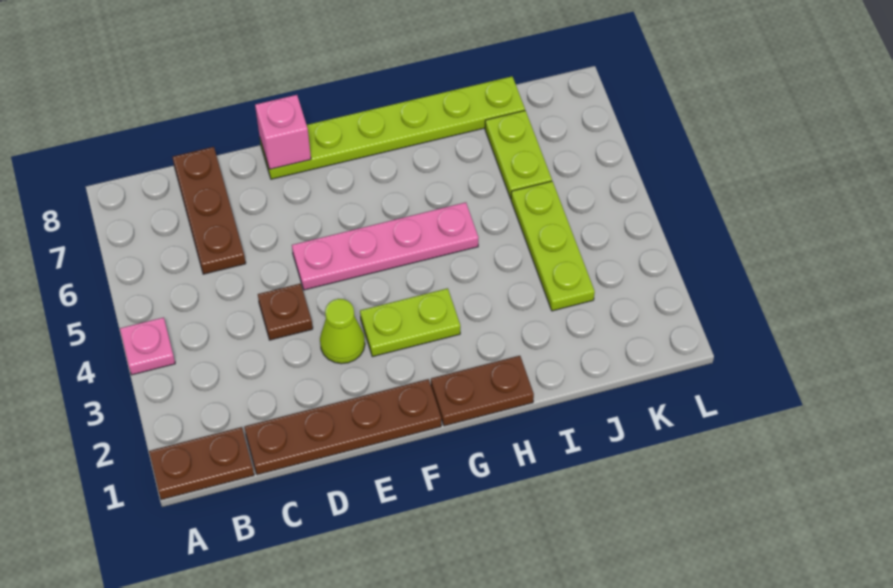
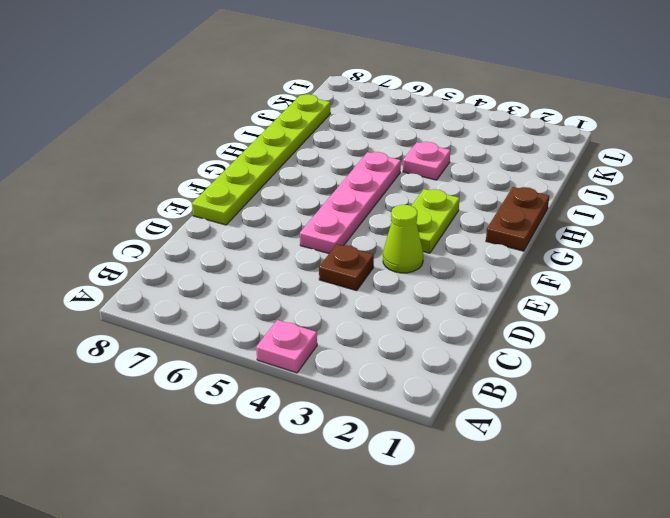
pink plate I4 level 1 -> none
none -> brown plate A1:B1 level 1
none -> brown plate C1:F1 level 1
none -> brown plate C6:C8 level 1

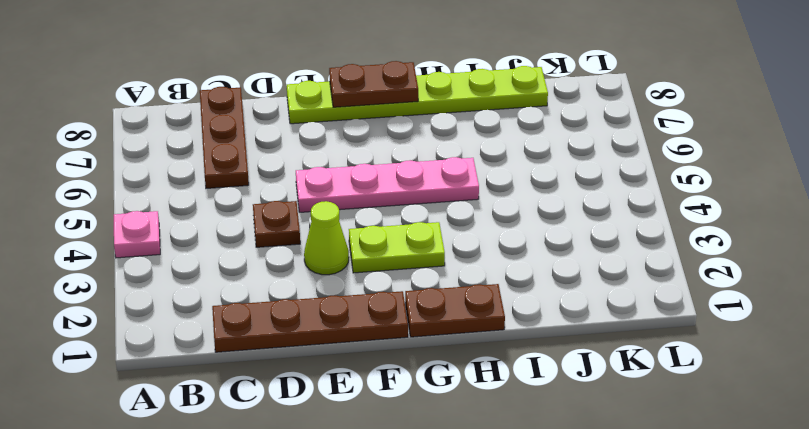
brown plate F8:G8 level 2 -> brown plate A1:B1 level 1
none -> lime plate J3:J5 level 1
none -> lime plate J6:J7 level 1
none -> pink brick E8 level 2

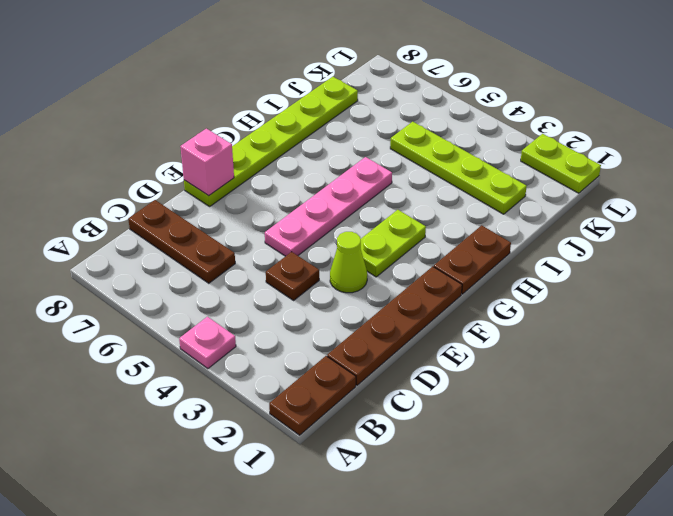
lime plate J2:J5 level 1 -> lime plate J3:J5 level 1
lime plate L1:L2 level 1 -> lime plate J6:J7 level 1

